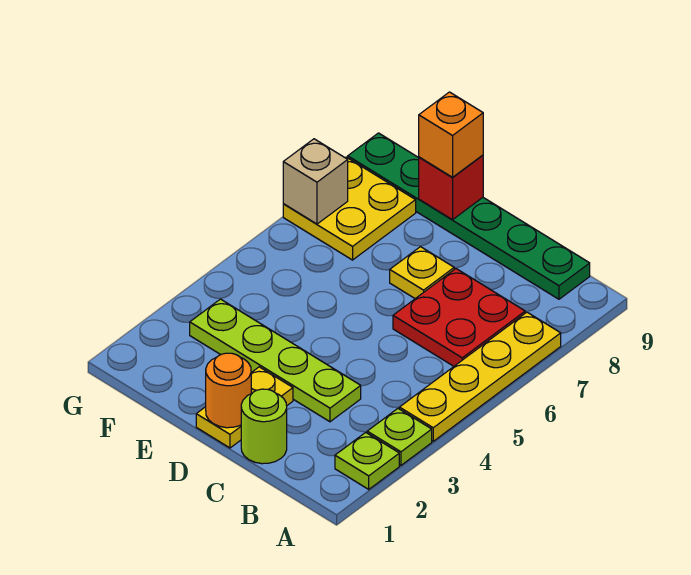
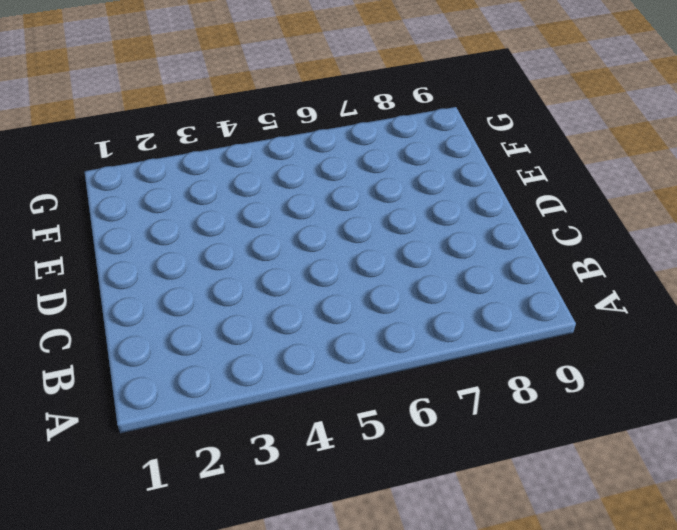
none -> lime plate A2 level 1
none -> lime plate A3 level 1
none -> yellow plate A4:A7 level 1

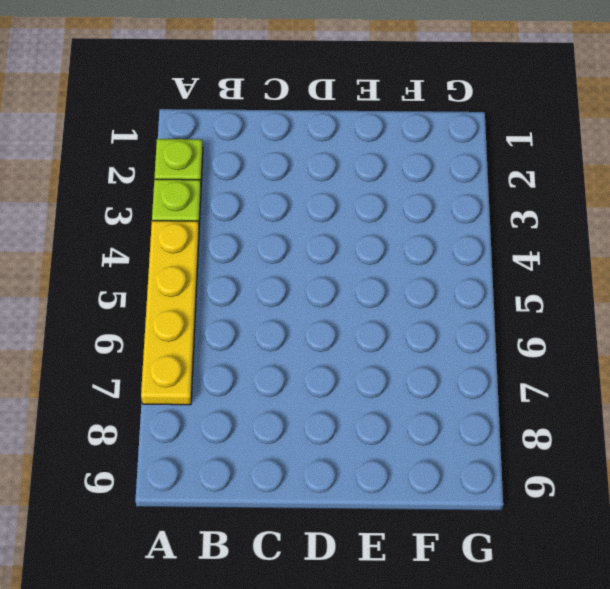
none -> red plate B6:C7 level 1
none -> green plate B9:G9 level 1
none -> lime round brick C1 level 1

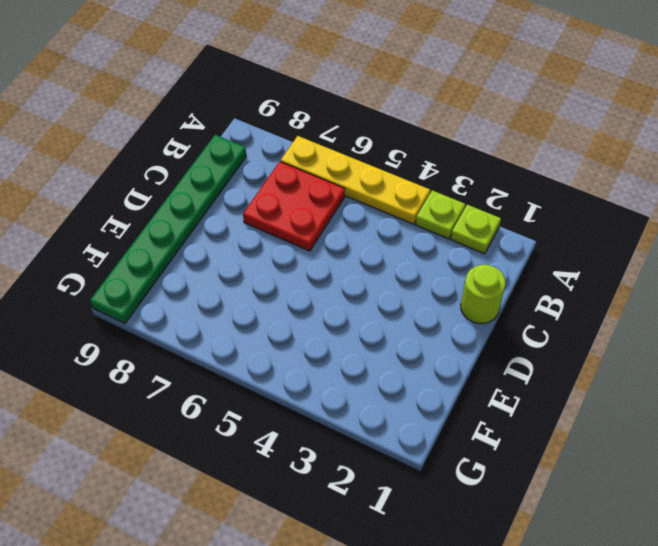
none -> lime plate C3:F3 level 1
none -> yellow plate D1:D2 level 1
none -> yellow plate D7 level 1

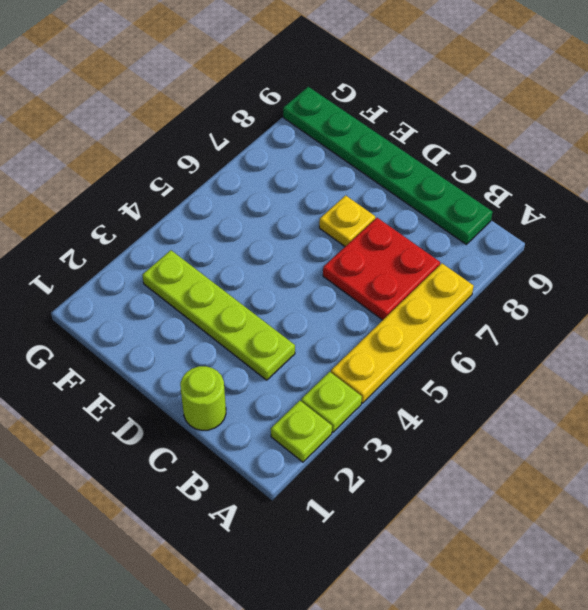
none -> yellow plate D1:D2 level 1
none -> yellow plate F7:G8 level 1
none -> orange round brick D1 level 2

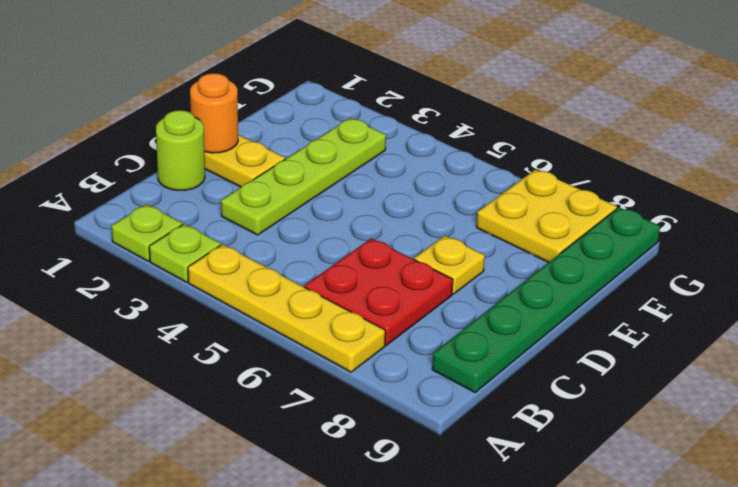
none -> red brick E9 level 2
none -> tan brick G7 level 2
none -> orange brick E9 level 3

